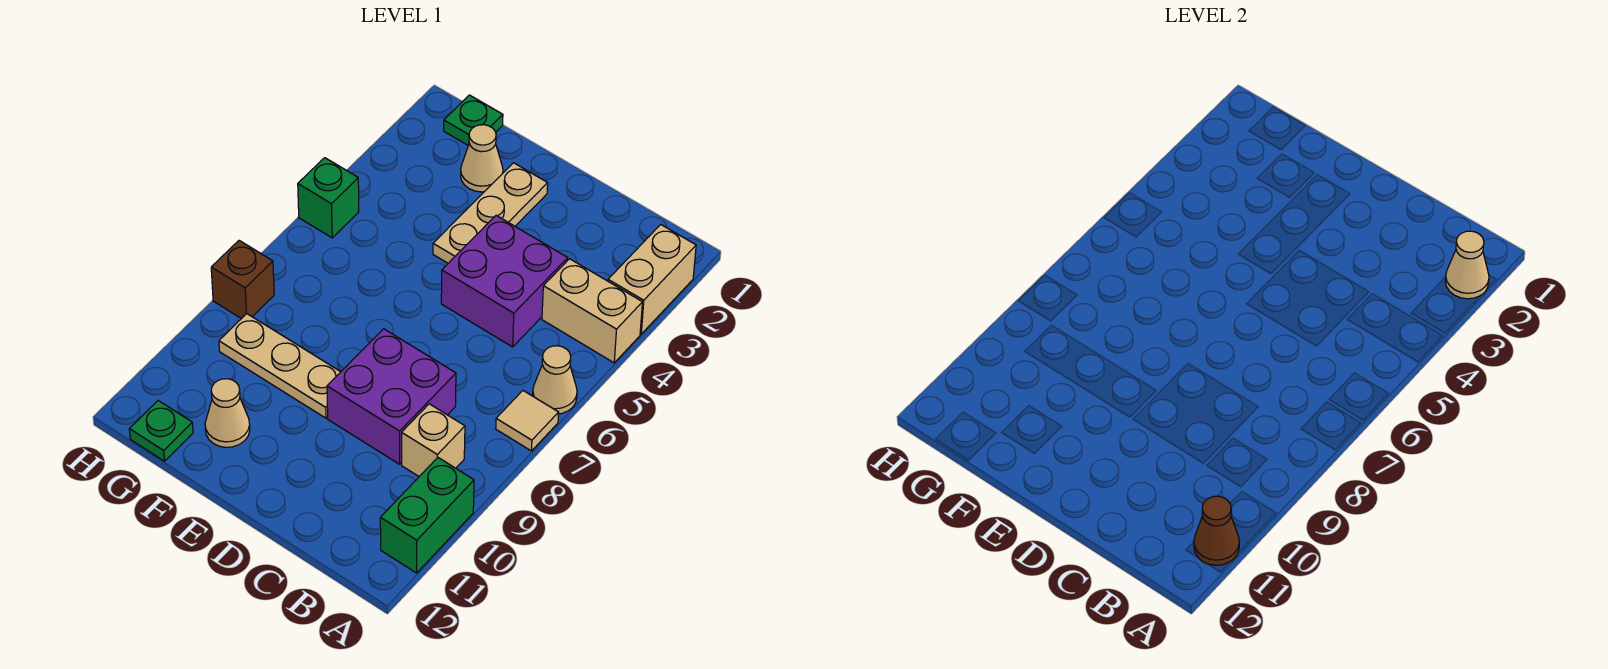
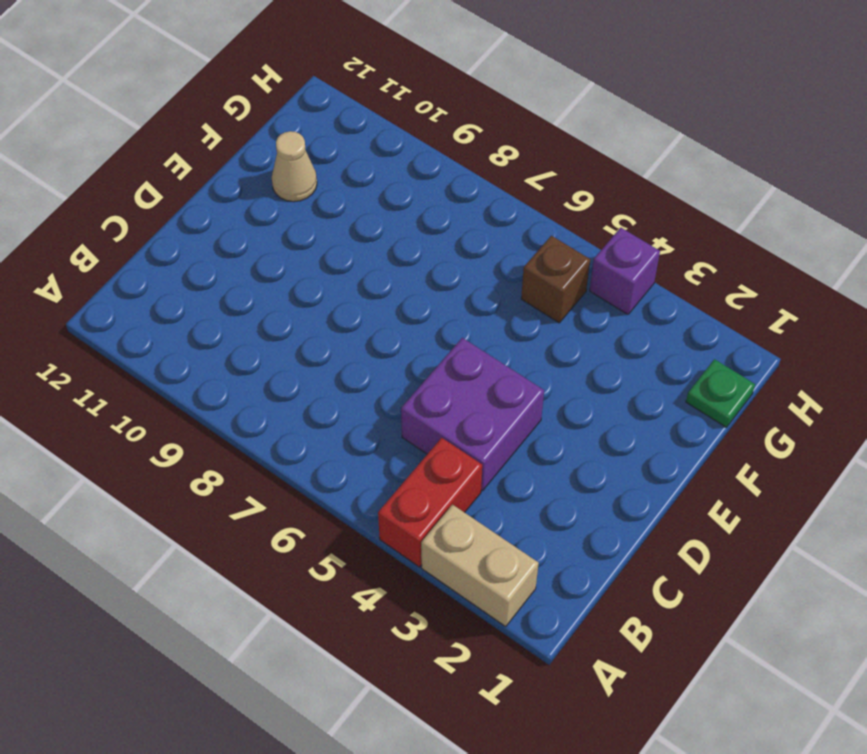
red brick A4:B4 level 1 -> tan brick A4:B4 level 1
brown brick G5 level 1 -> brown brick H8 level 1
purple brick H4 level 1 -> none
none -> tan cone A6 level 1
none -> tan tile A7 level 1
none -> green brick A10:A11 level 1

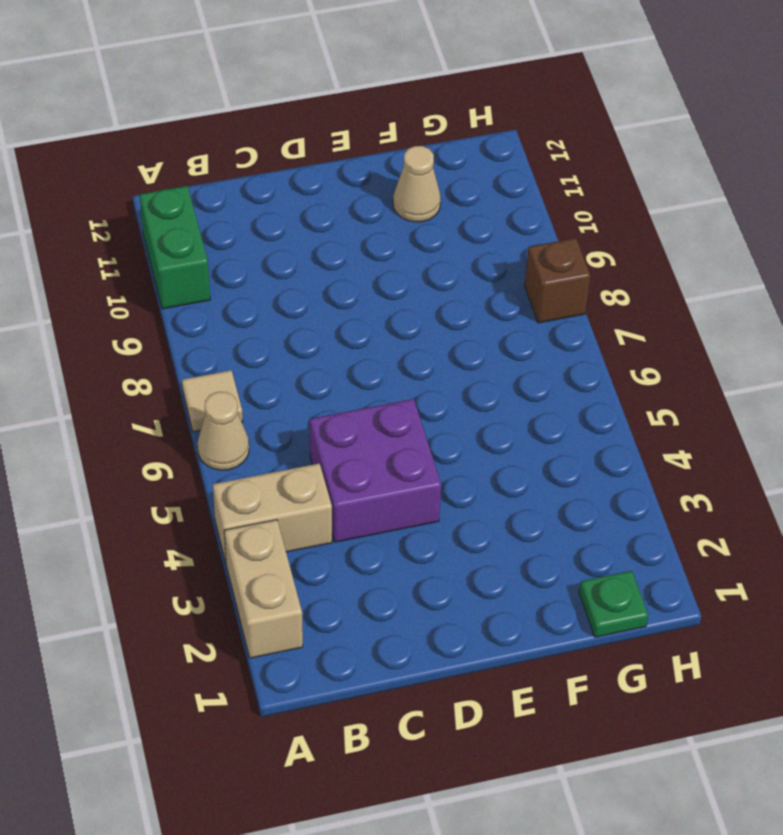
none -> tan brick B9 level 1
none -> purple brick C8:D9 level 1
none -> tan plate E2:E4 level 1

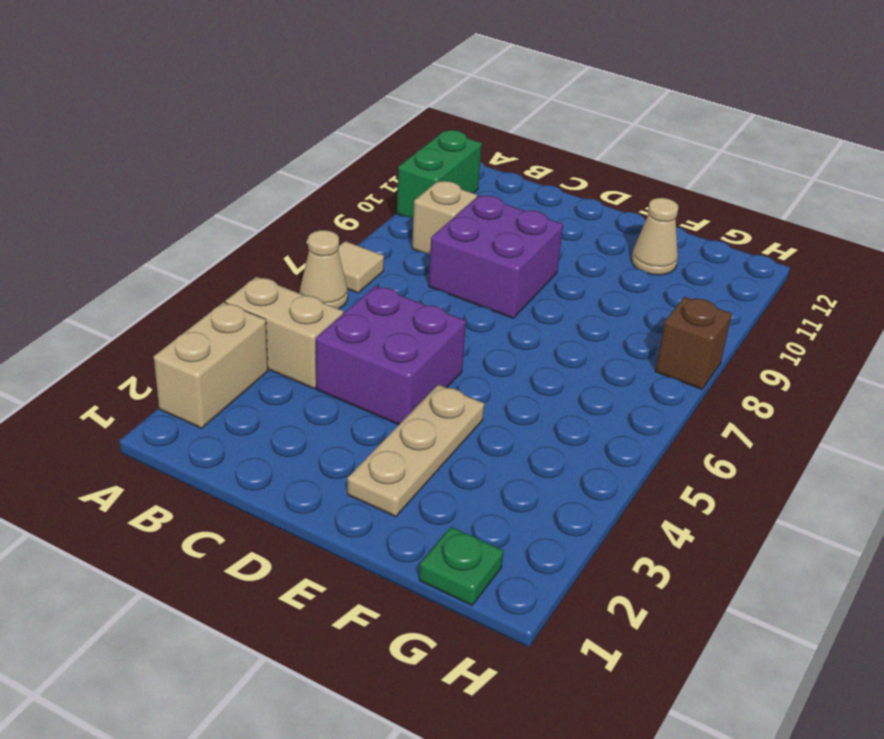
none -> tan plate E9:G9 level 1
none -> tan cone F2 level 1
none -> green plate G12 level 1

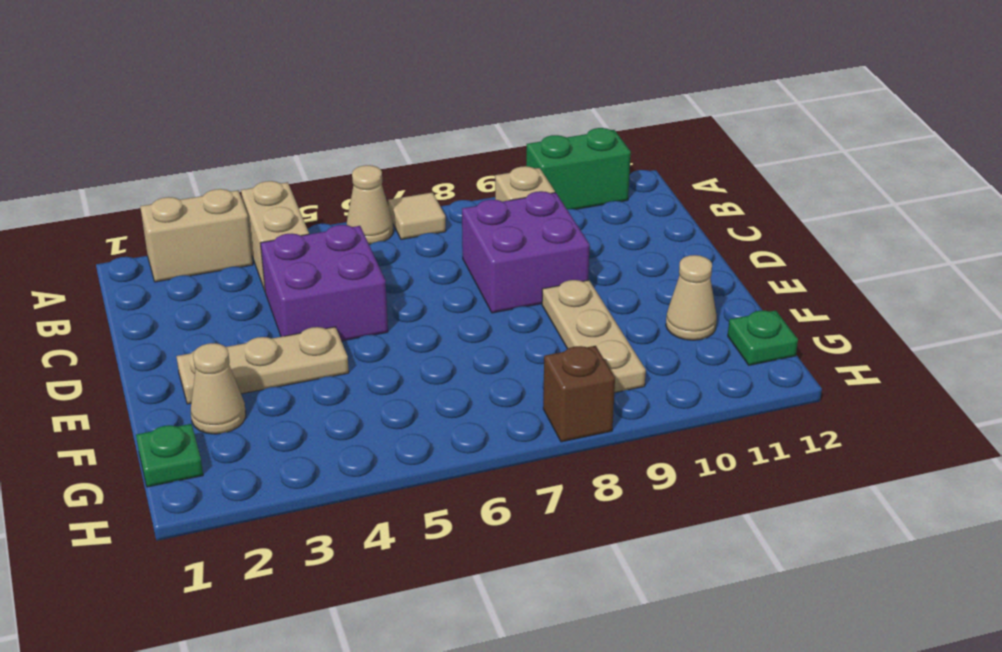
none -> green brick H5 level 1
none -> tan cone A2 level 2
none -> brown cone A11 level 2

